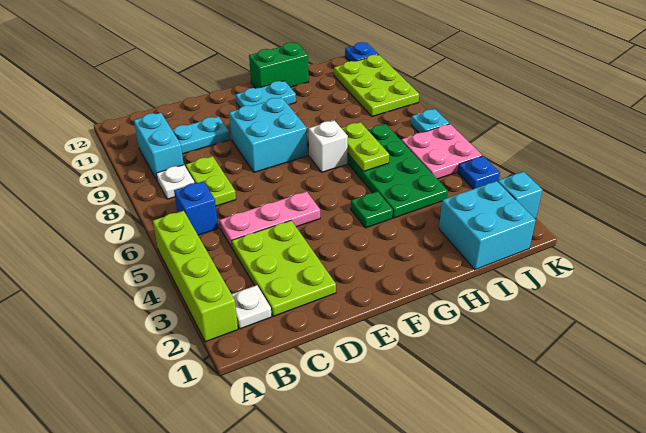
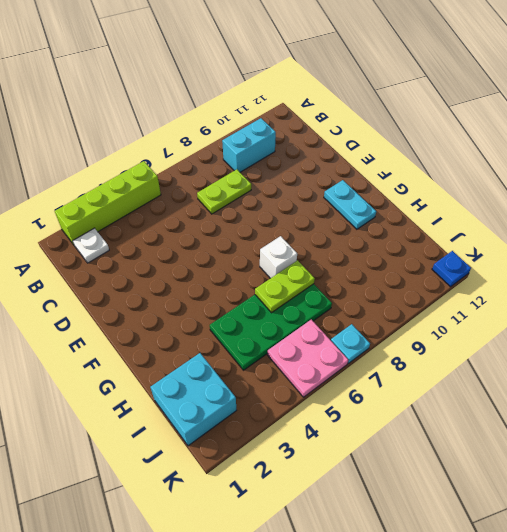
none -> blue brick B6 level 1
none -> white plate B8 level 1
none -> lime plate C2:D4 level 1

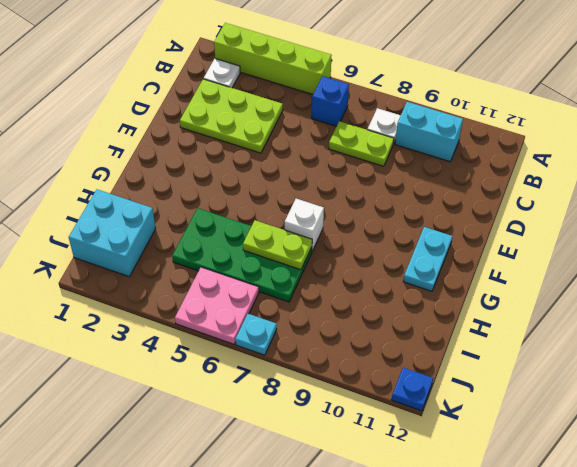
none -> pink plate C5:E5 level 1
none -> cyan plate C10:D10 level 1
none -> cyan brick E8:F9 level 1

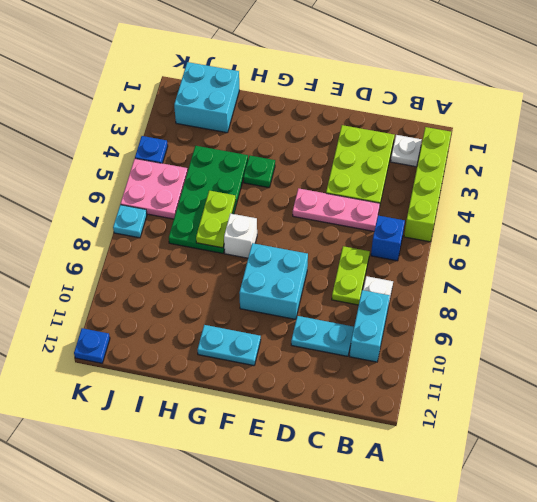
none -> green brick G12:H12 level 1
none -> lime plate J9:K11 level 1
none -> cyan brick K2 level 1

